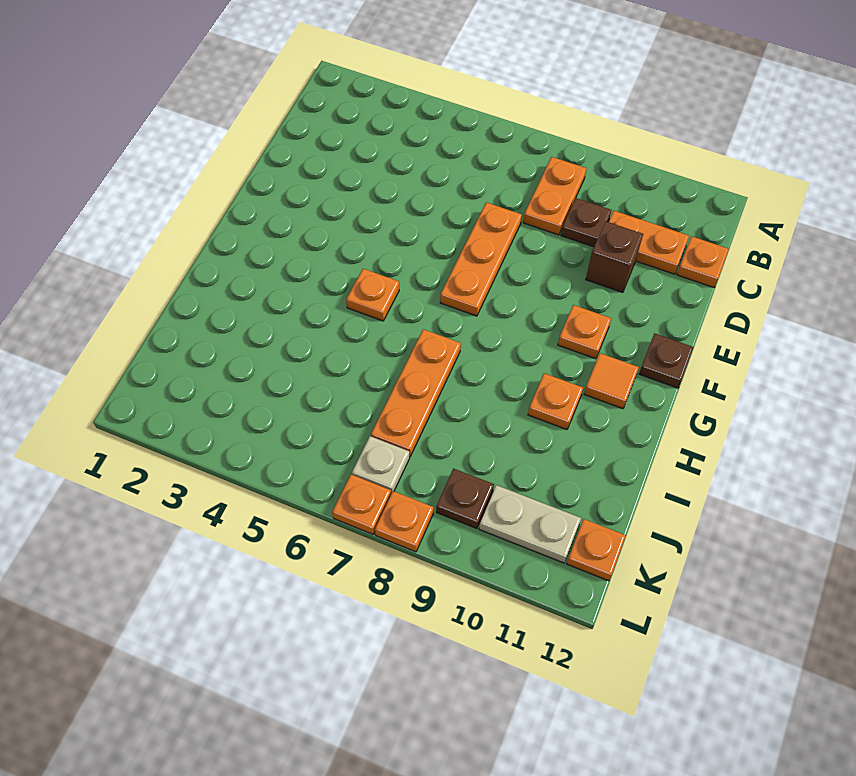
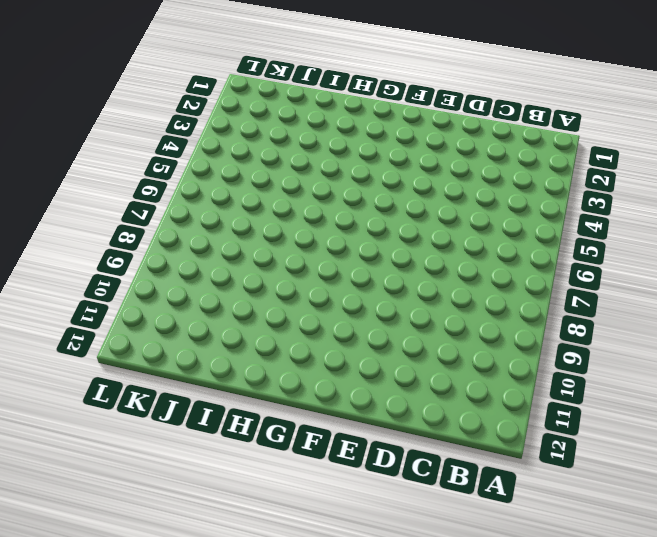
none -> orange plate B8:C8 level 1
none -> brown plate C9 level 1
none -> orange plate C10:C11 level 1

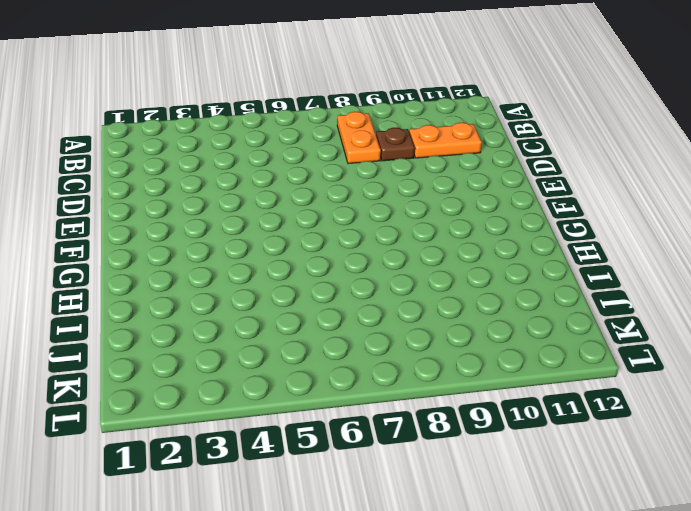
none -> orange plate C12 level 1
none -> orange plate D7:F7 level 1
none -> brown brick D10 level 1

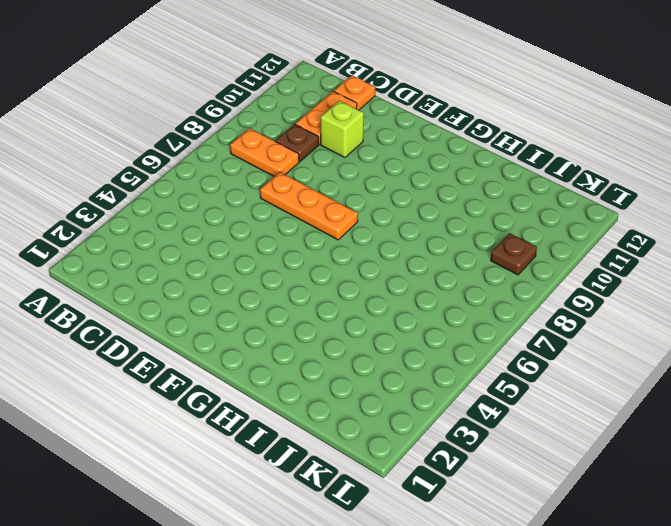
lime brick D10 level 1 -> brown brick D10 level 1
none -> orange plate F10 level 1
none -> brown plate F12 level 1
none -> orange plate G5 level 1

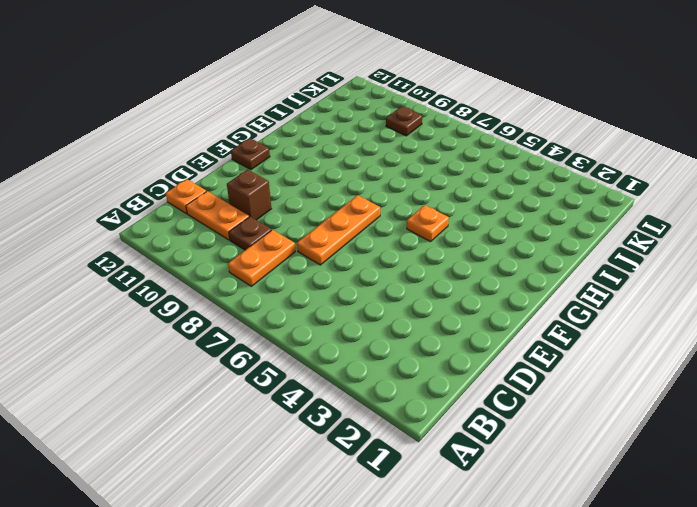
none -> orange plate F10 level 1
none -> orange tile G11 level 1
none -> orange plate H7:J7 level 1

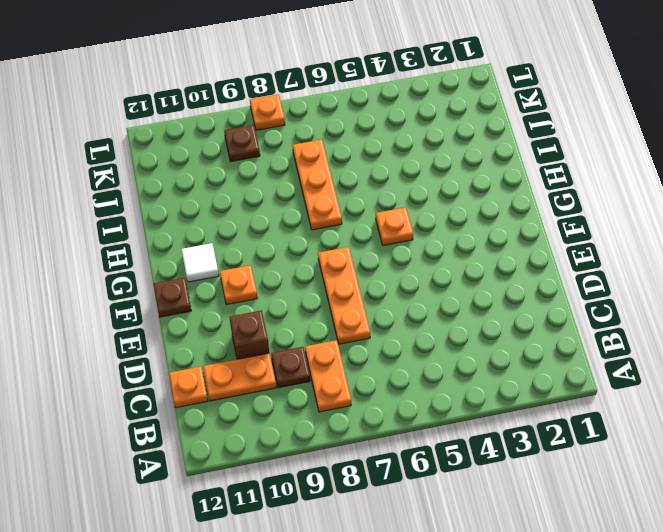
white tile G11 level 1 -> orange tile G11 level 1
none -> orange plate H10 level 1
none -> tan plate K7 level 1
none -> tan plate K10:K11 level 1

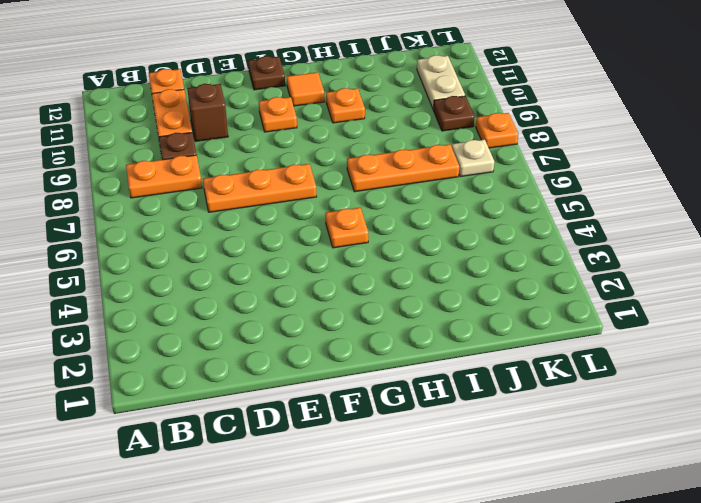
none -> orange plate K12 level 1
none -> orange plate L7 level 1

